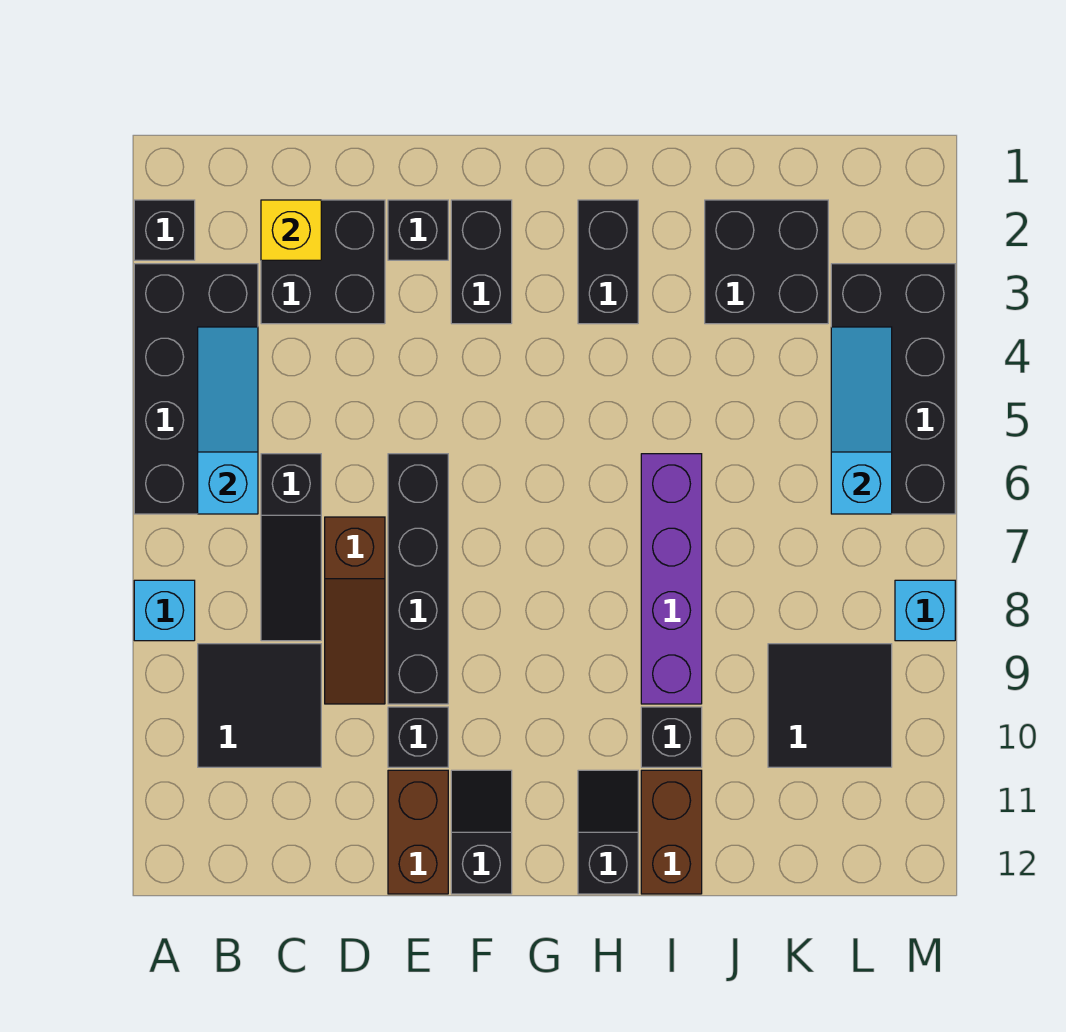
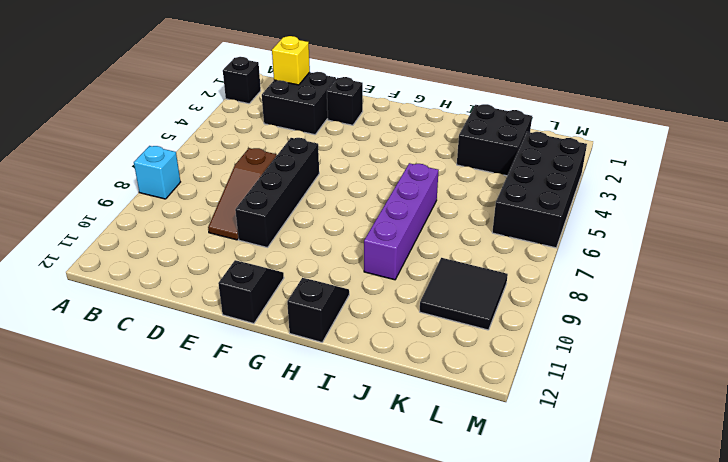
none -> black brick A3:B6 level 1
none -> black tile B9:C10 level 1
none -> black slope C6:C8 level 1 top 6

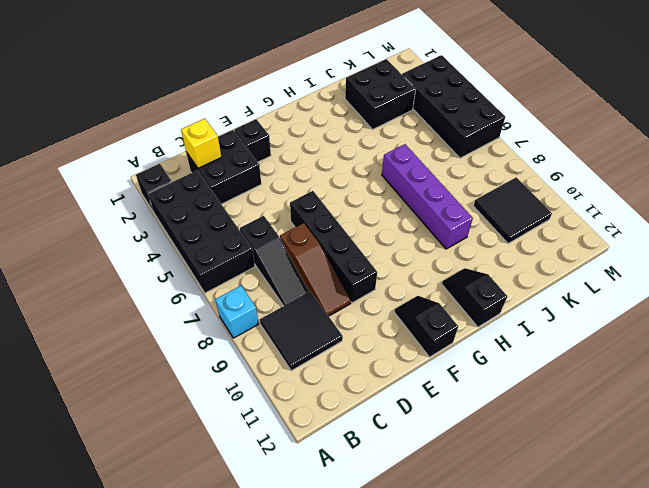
none -> black brick E10 level 1
none -> brown brick E11:E12 level 1
none -> black brick F2:F3 level 1

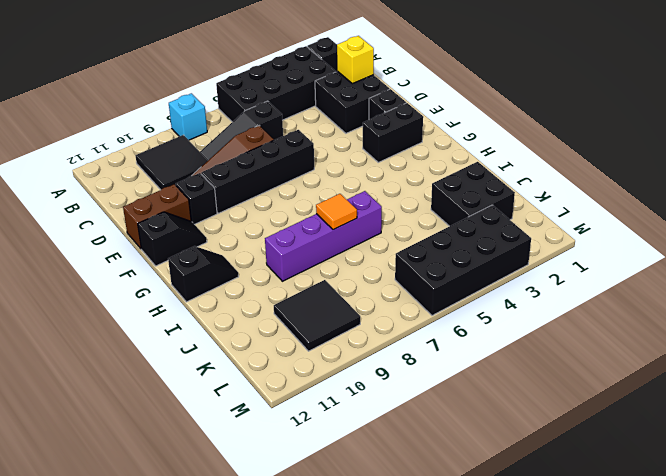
orange tile I7 level 2 -> none
none -> black brick H2:H3 level 1
none -> black brick I10 level 1
none -> brown brick I11:I12 level 1

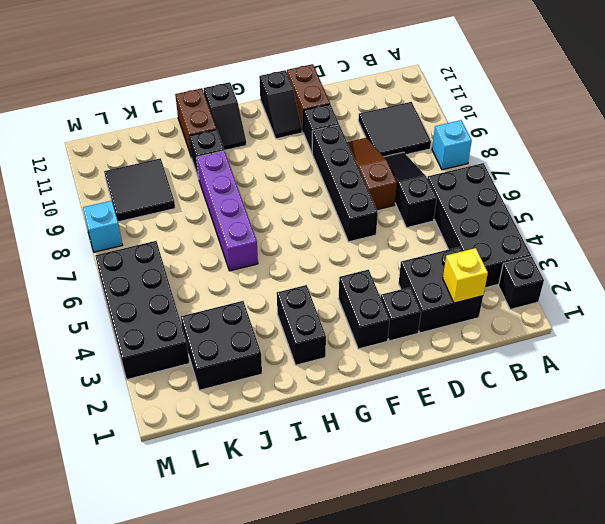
none -> cyan slope B4:B6 level 2 top 6
none -> cyan slope L4:L6 level 2 top 6

